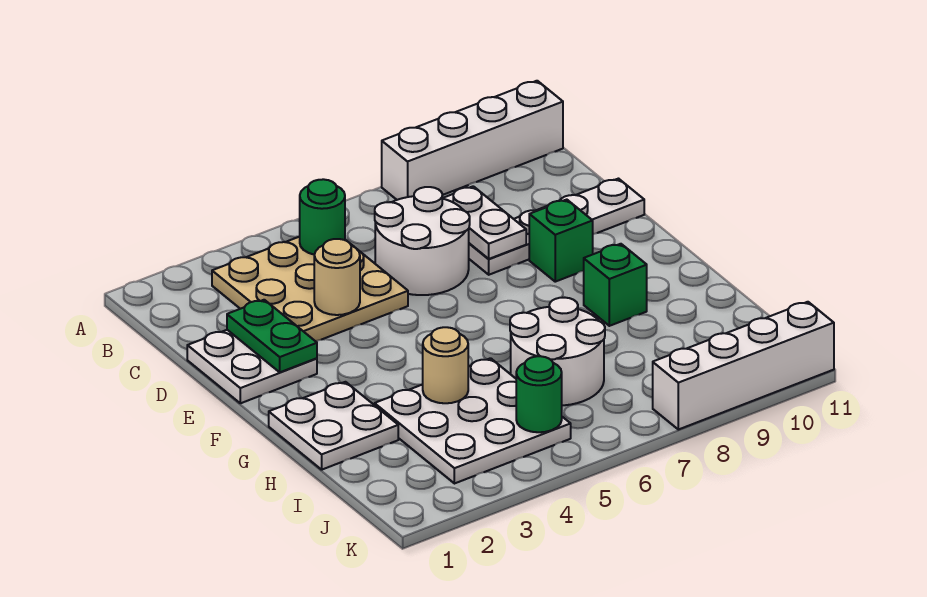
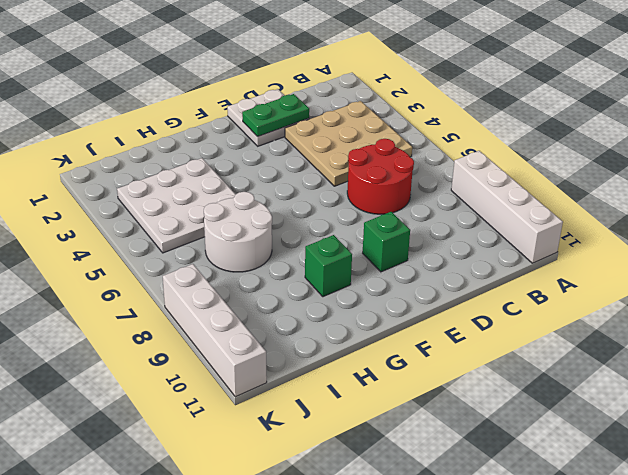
red round brick C6:D7 level 1 -> white round brick C6:D7 level 1
none -> white plate D8:D11 level 1
none -> white plate G1:H2 level 1
none -> green round brick B5 level 2

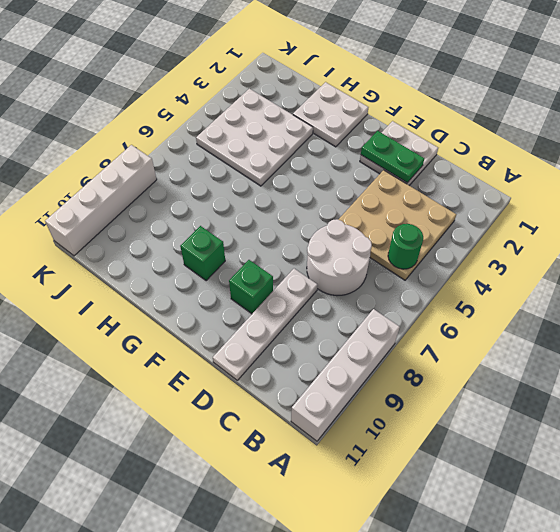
none -> white round brick H6:I7 level 1
none -> white plate C8:D8 level 2
none -> tan round brick D4 level 2

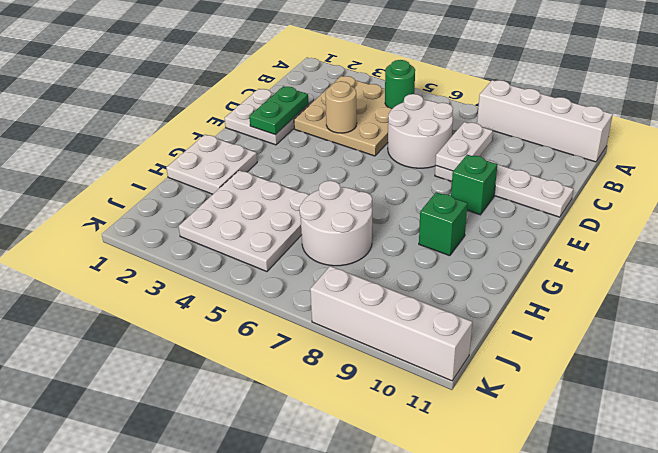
none -> tan round brick H4 level 2
none -> green round brick J5 level 2

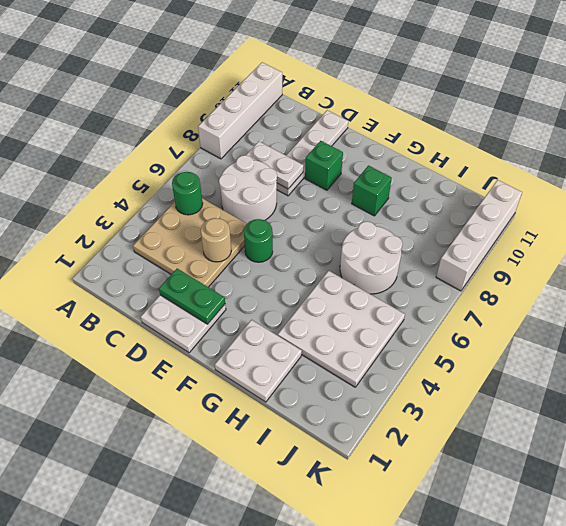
green round brick E5 level 1 -> green round brick J5 level 2
none -> tan round brick H4 level 2

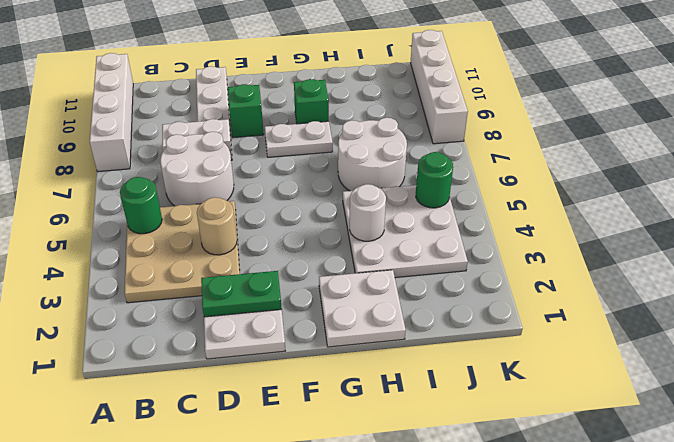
white plate F8:G8 level 1 -> none
white round brick H4 level 2 -> tan round brick H4 level 2

